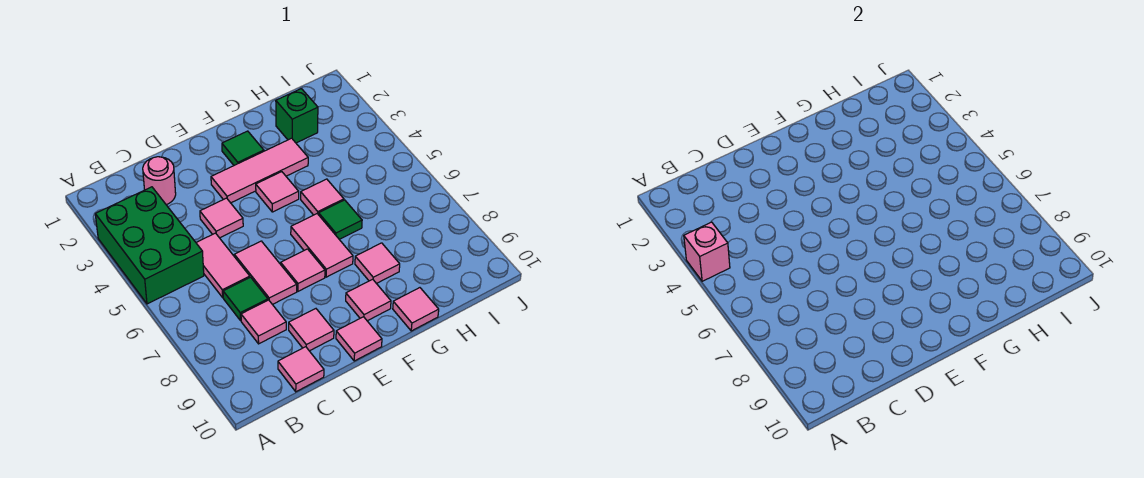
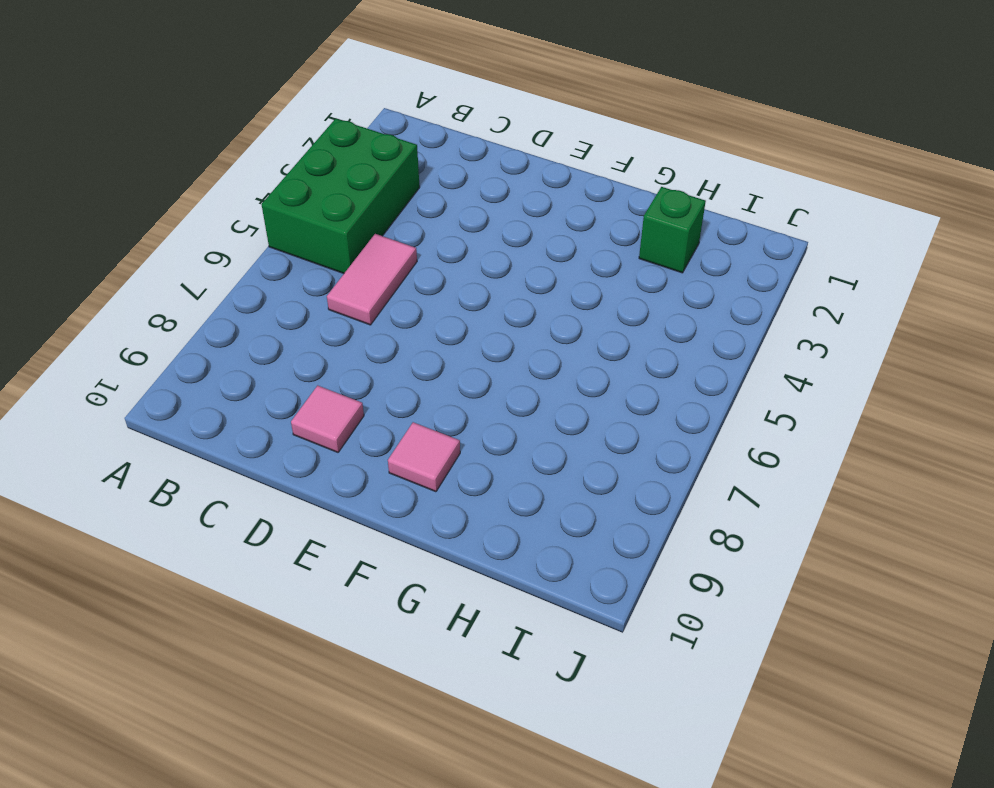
none -> pink round brick C2 level 1
none -> green tile C7 level 1
none -> pink tile C8 level 1

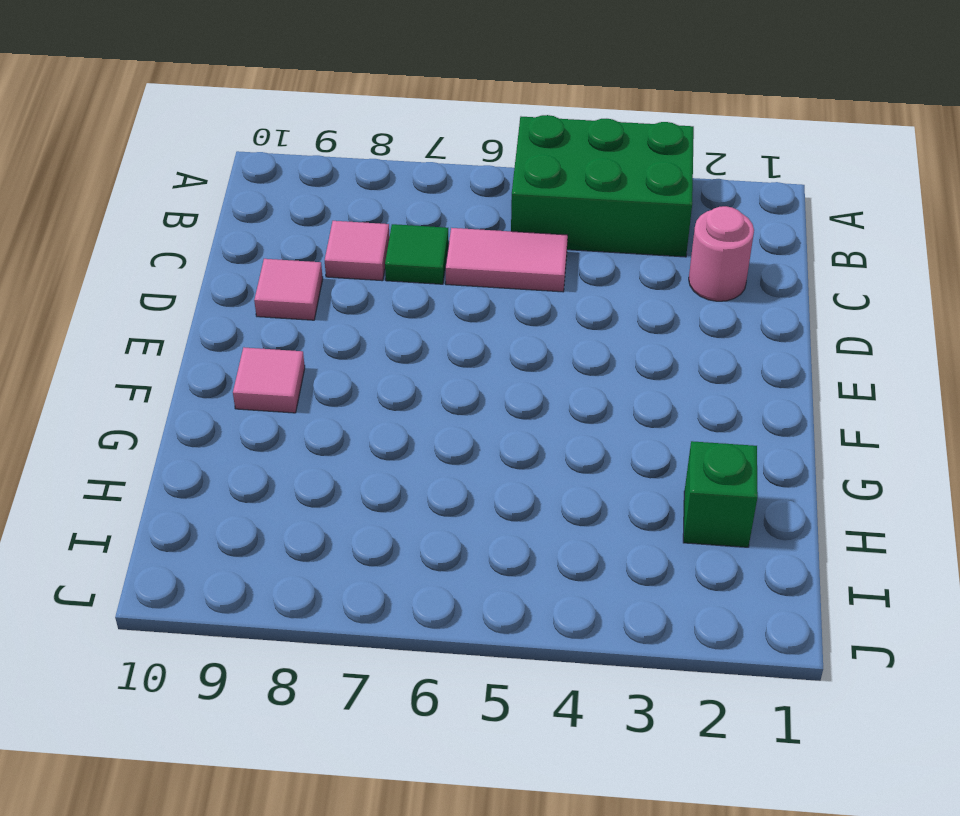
none -> pink tile C10 level 1
none -> pink tile D4 level 1
none -> pink tile D6:D7 level 1

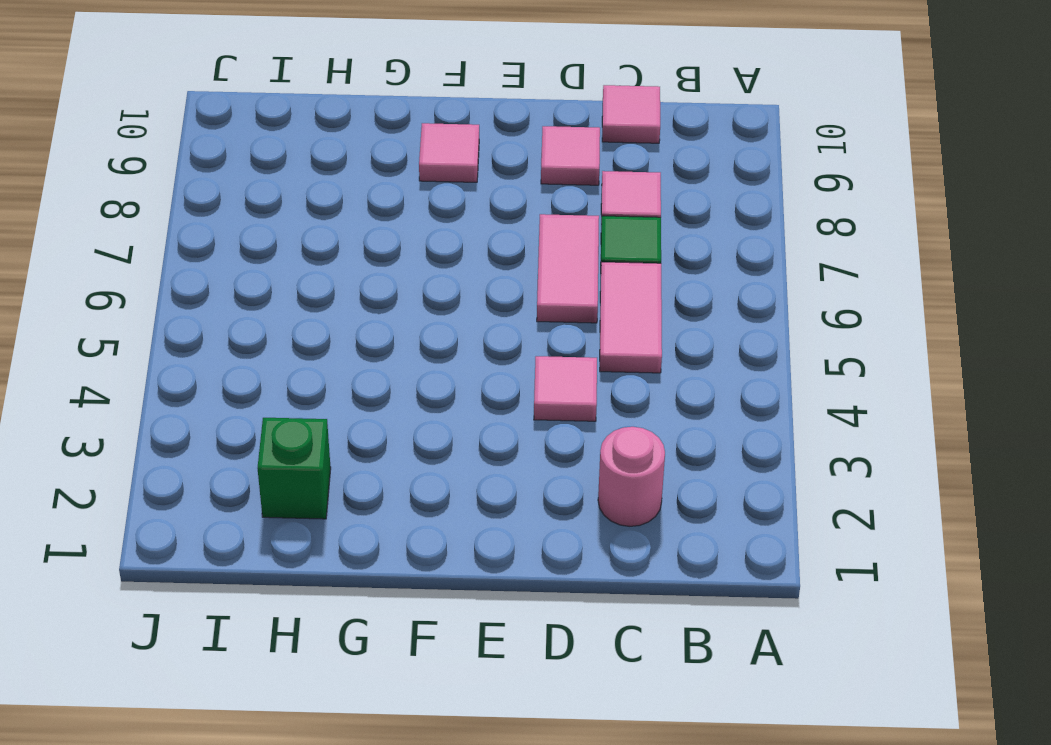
none -> green brick A3:B5 level 1
none -> pink tile E3:G3 level 1
none -> pink tile E7 level 1

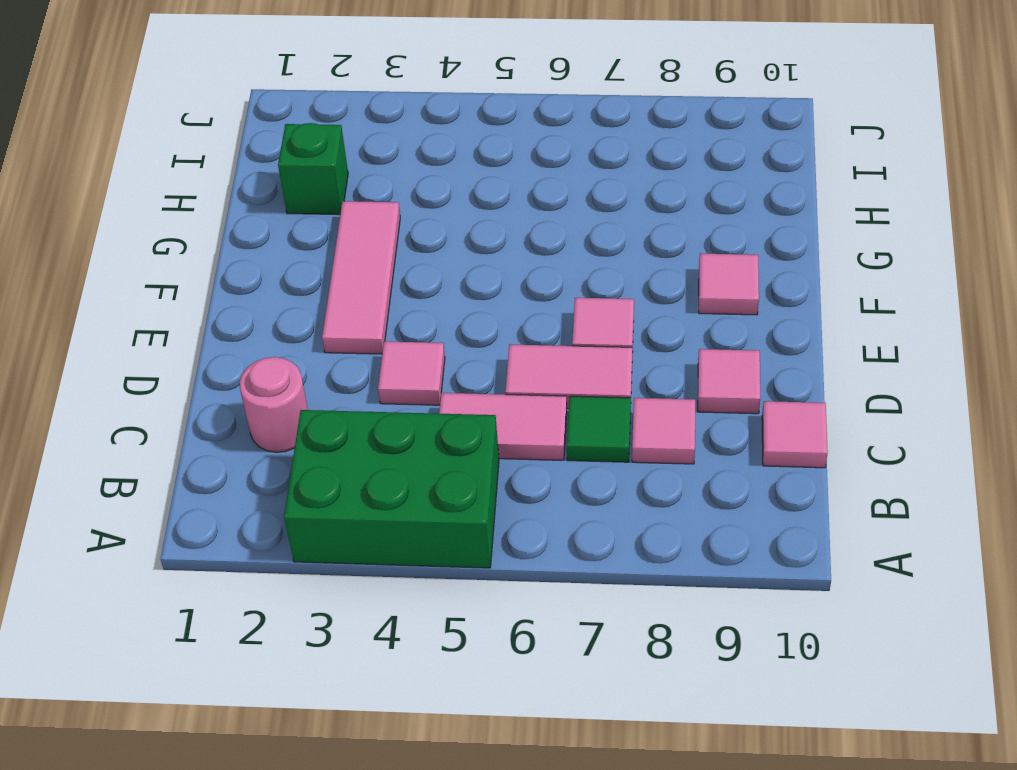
none -> pink tile E10 level 1
none -> green tile F2 level 1
none -> pink tile F4 level 1

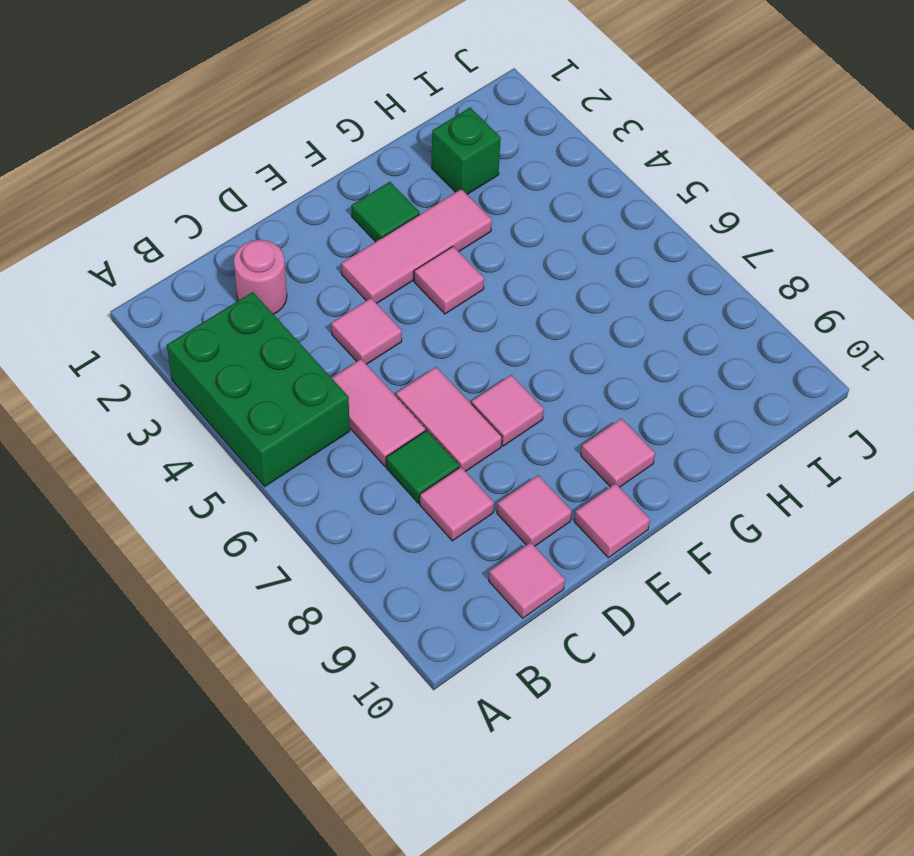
none -> pink tile F6:F7 level 1
none -> pink tile G5 level 1
none -> green tile G6 level 1

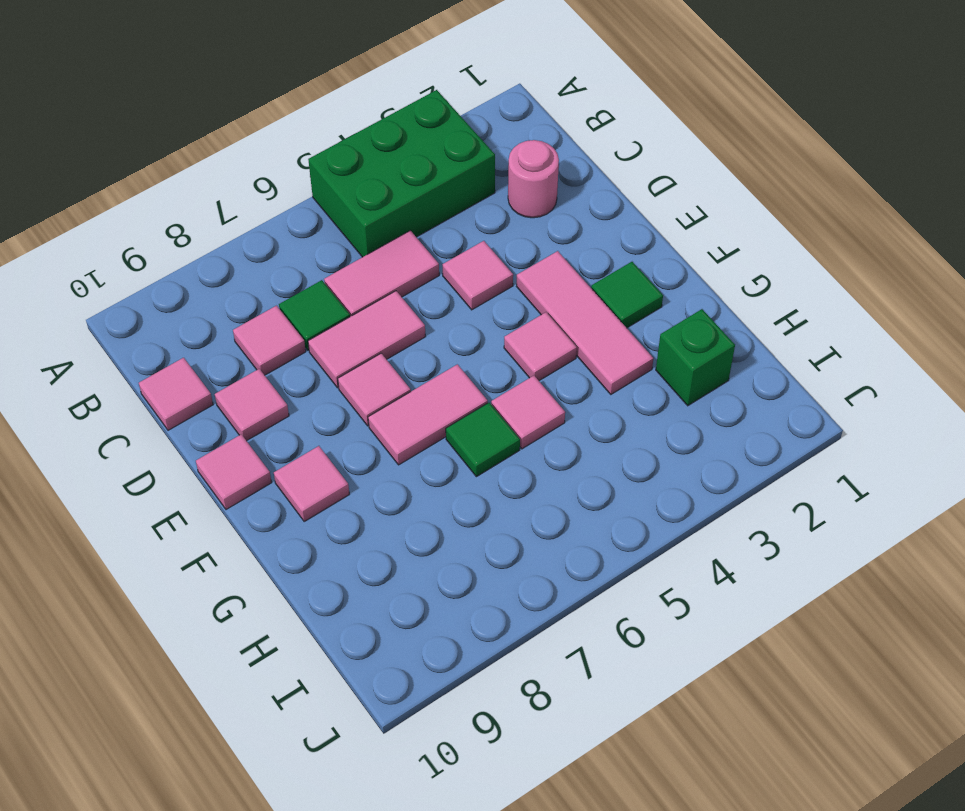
none -> pink tile G8 level 1
none -> pink tile G10 level 1
none -> pink brick A4 level 2

